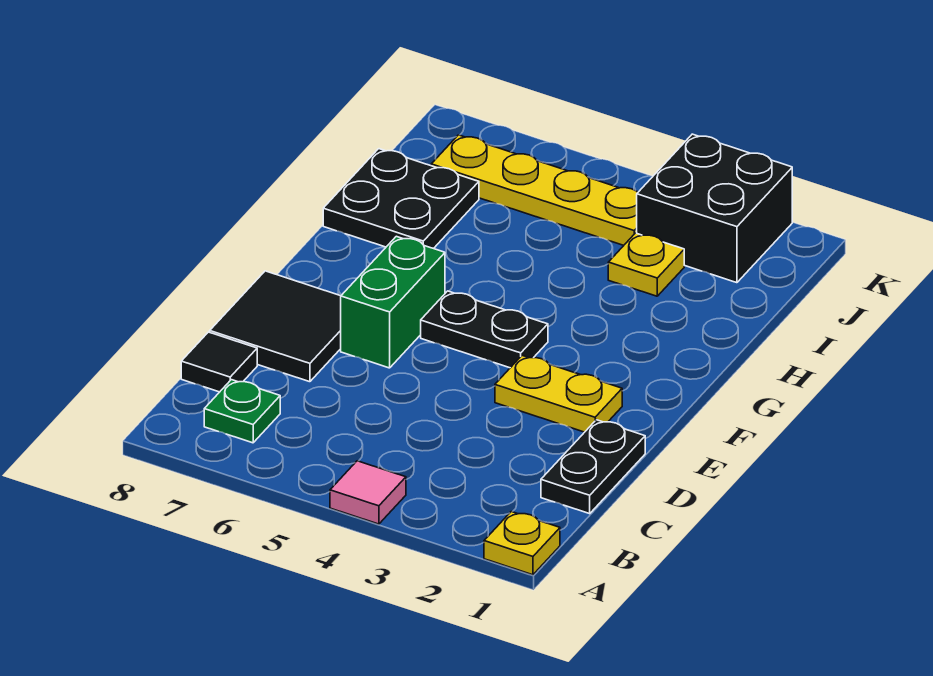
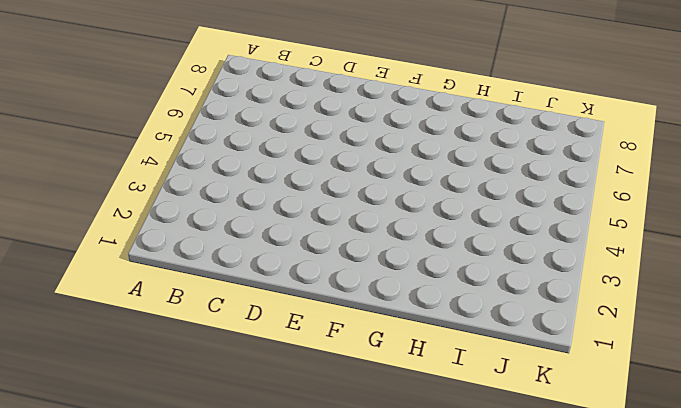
none -> yellow plate A1 level 1
none -> pink tile A4 level 1
none -> green plate B7 level 1

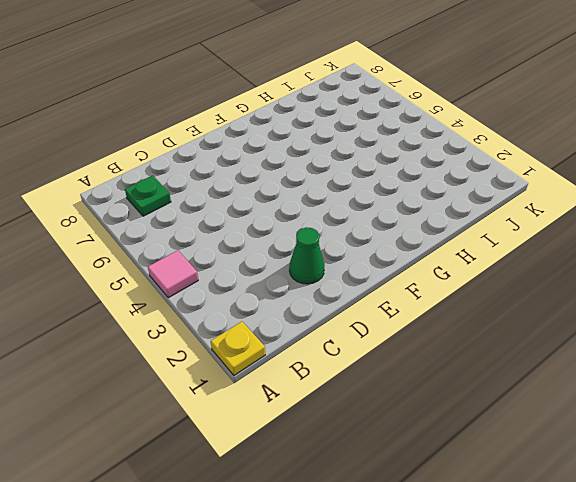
green cone D2 level 1 -> none
none -> black plate C1:D1 level 1
none -> black tile C8 level 1
none -> black tile D7:E8 level 1

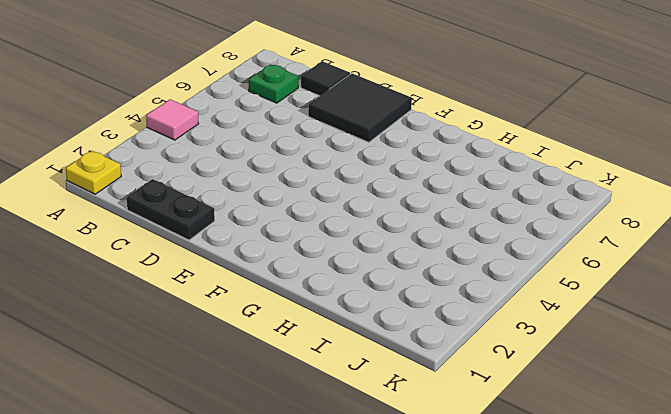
none -> yellow plate E2:E3 level 1
none -> green brick E6:F6 level 1
none -> black plate F4:F5 level 1

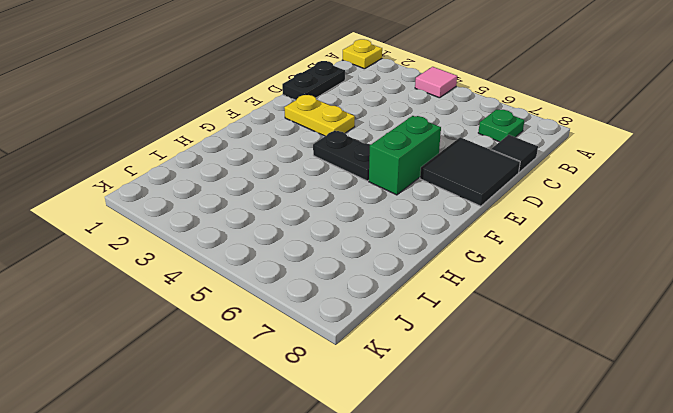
none -> black plate H7:I8 level 1
none -> yellow plate I3 level 1
none -> black brick J2:K3 level 1

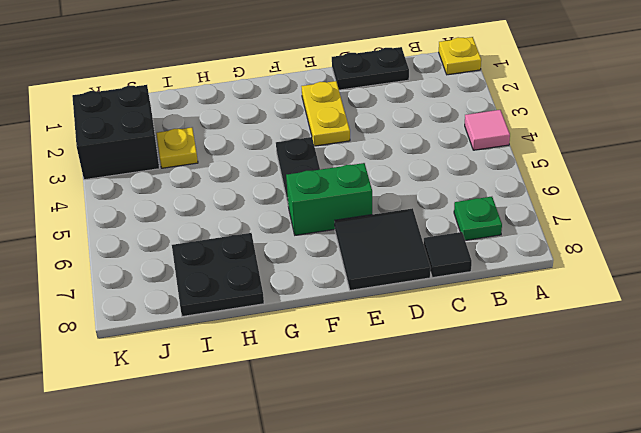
none -> yellow plate J4:J7 level 1

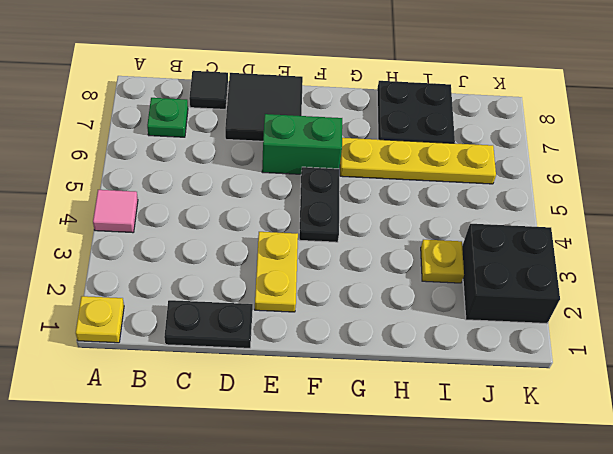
yellow plate G6:J6 level 1 -> yellow plate J4:J7 level 1

